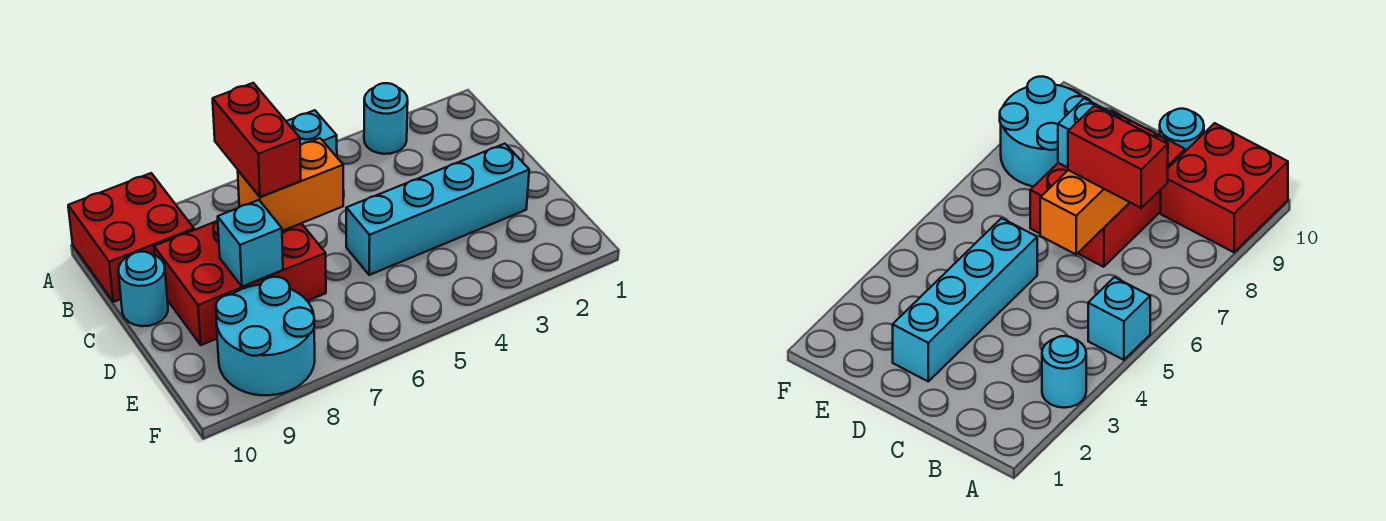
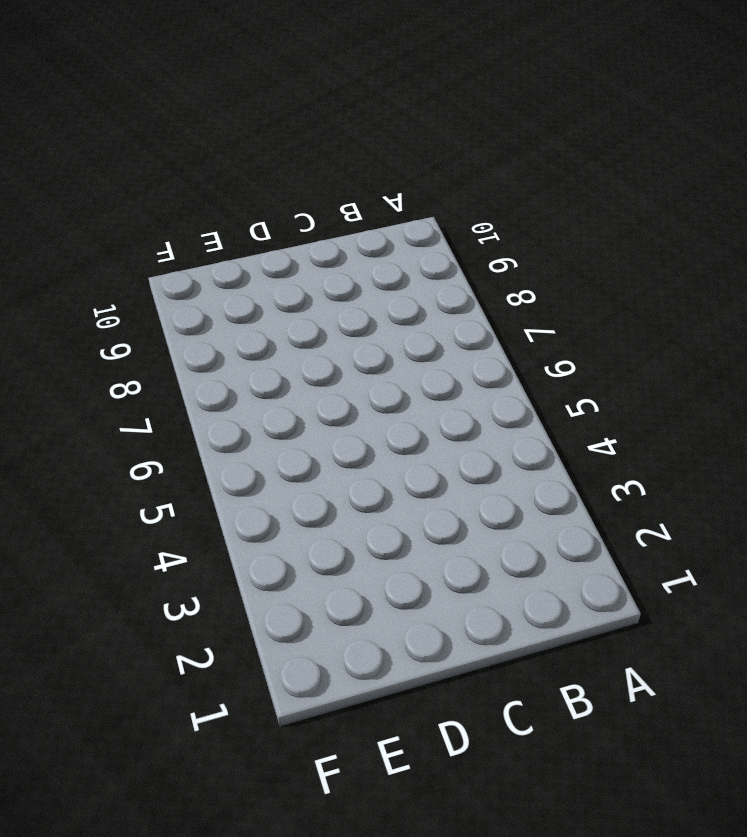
none -> cyan round brick A3 level 1
none -> cyan brick A5 level 1

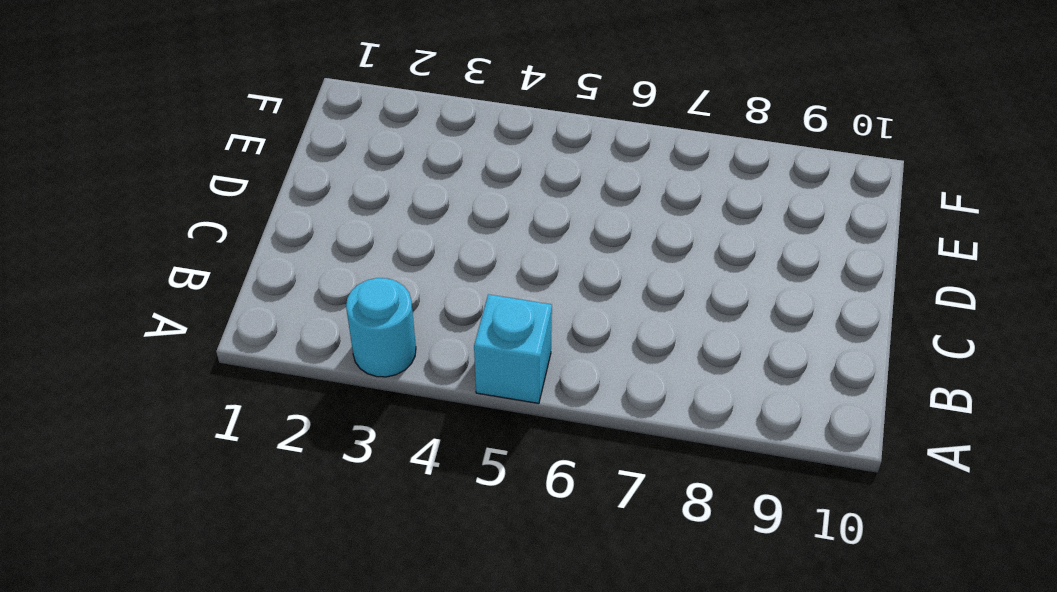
none -> red brick A9:B10 level 1
none -> red brick C7:D9 level 1

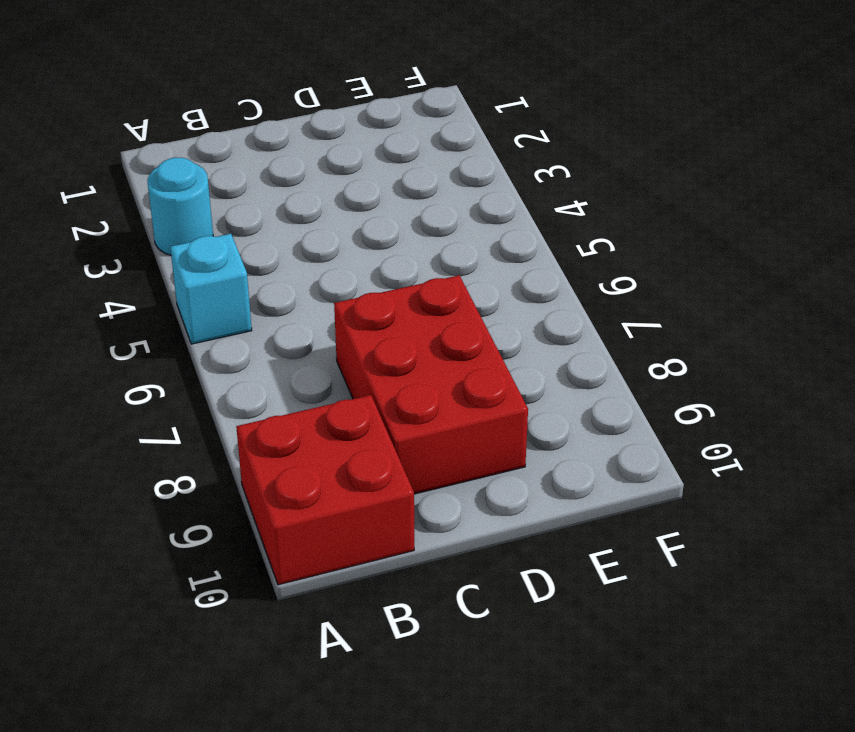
none -> cyan round brick C10 level 1
none -> cyan brick D2:D5 level 1

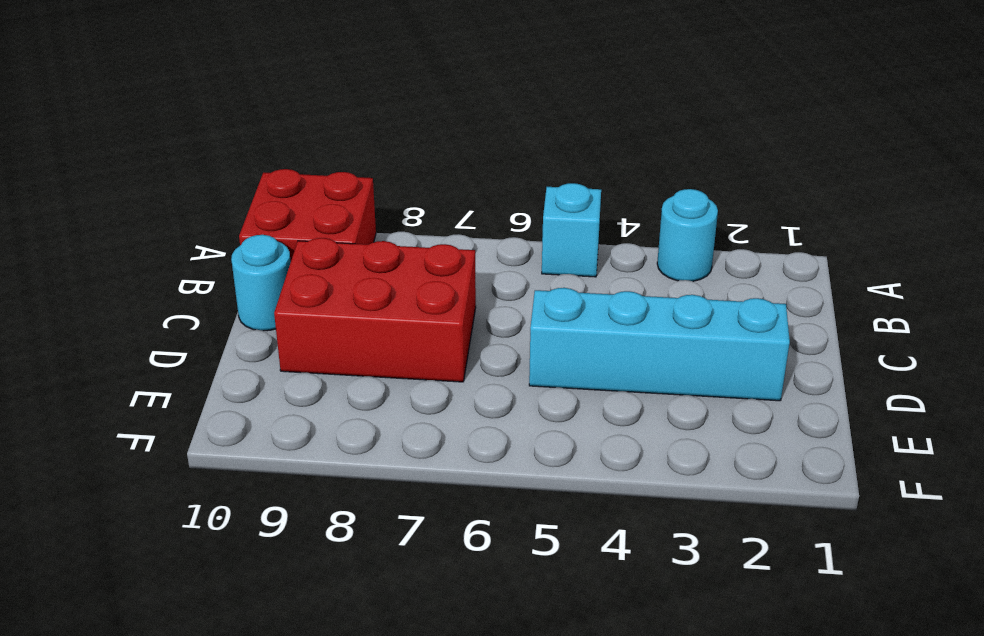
none -> cyan round brick E8:F9 level 1
none -> orange brick C6:C7 level 2

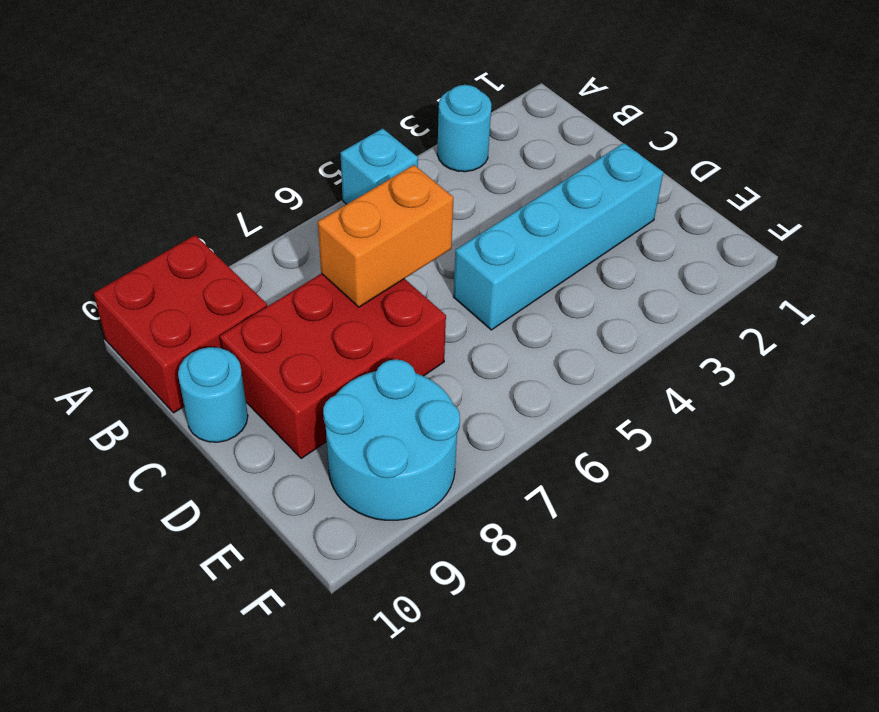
none -> cyan brick D8 level 2
none -> red brick B7:C7 level 3

